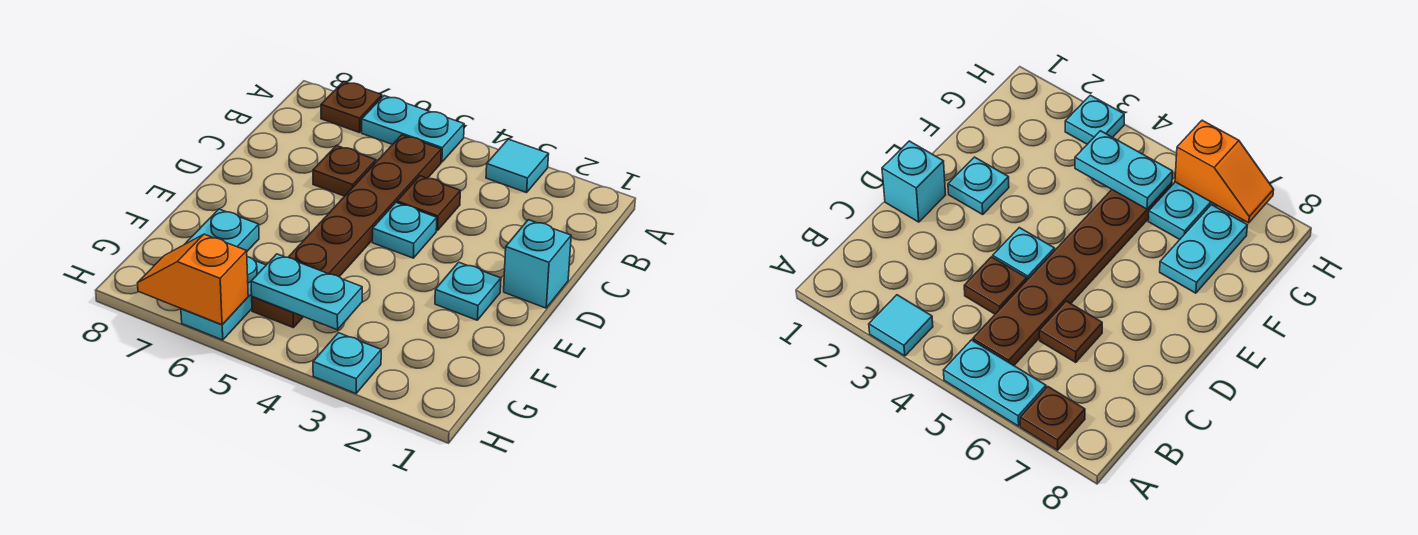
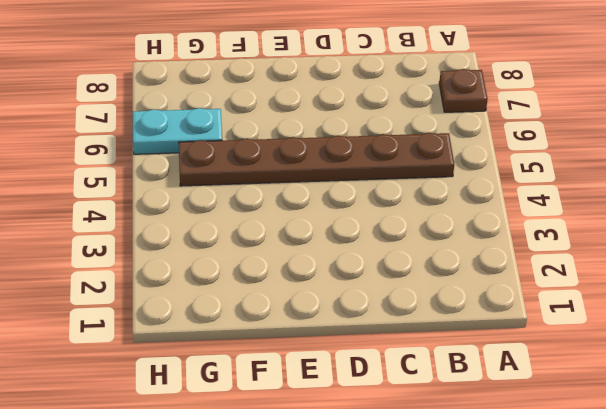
none -> cyan tile A3 level 1
none -> cyan plate A5:A6 level 1
none -> brown plate C4 level 1

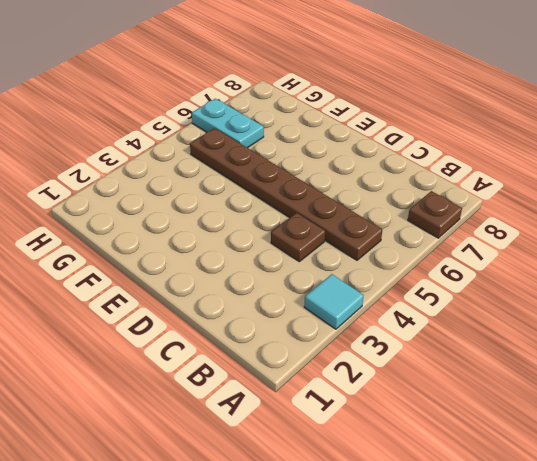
none -> cyan plate A5:A6 level 1
none -> brown plate C6 level 1
none -> cyan brick D1 level 1

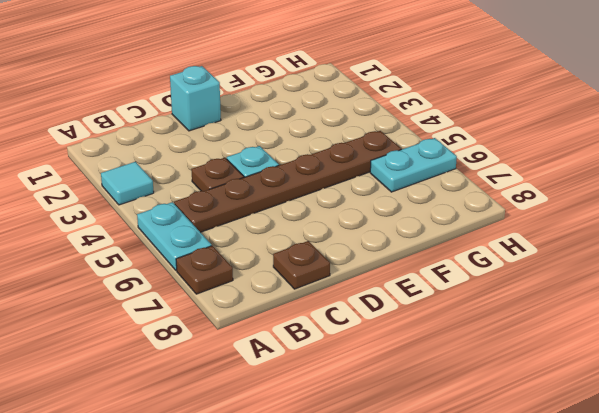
brown plate C8 level 1 -> brown plate C6 level 1
none -> cyan plate E2 level 1
none -> cyan plate F7:G7 level 1
none -> cyan plate H3 level 1

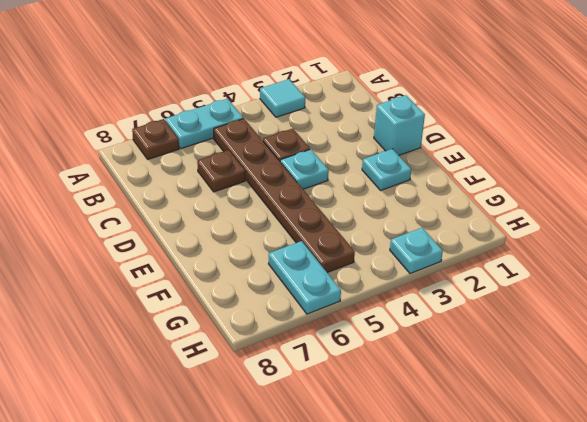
none -> cyan plate F7:G7 level 1
none -> cyan plate G4:G5 level 2
none -> orange slope H6:H7 level 2 top 6

